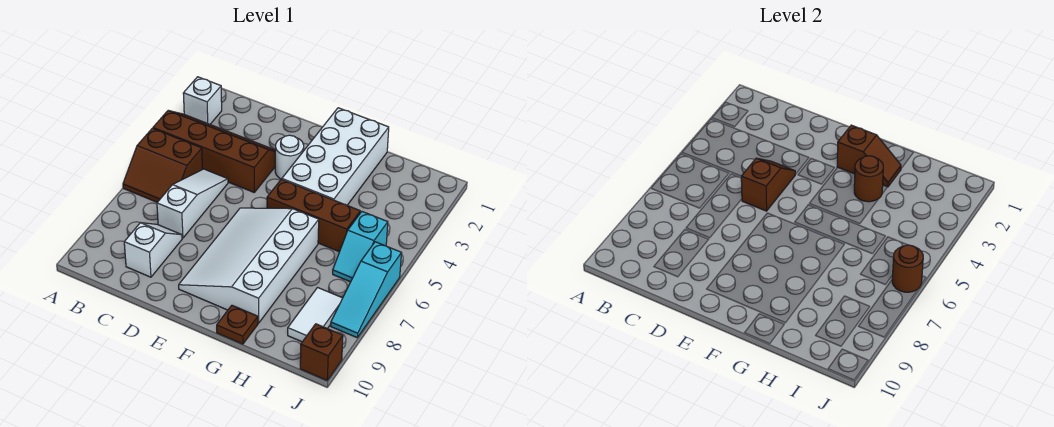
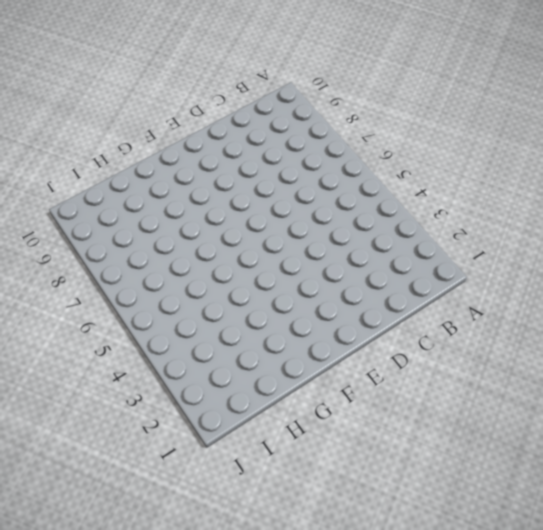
none -> white brick A2 level 1
none -> brown slope A3:D4 level 1 top 4
none -> brown slope A5:B6 level 1 top 5

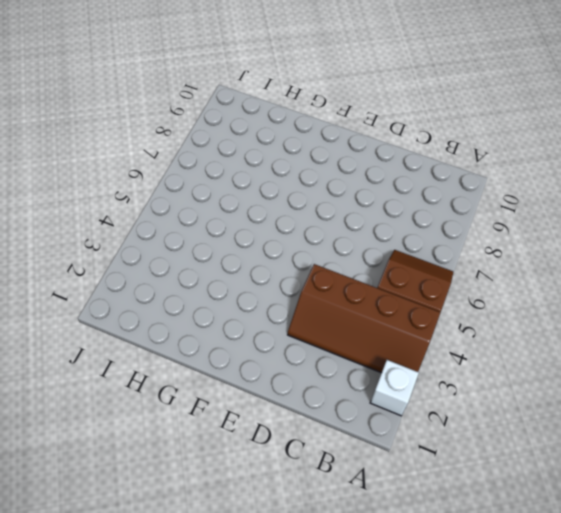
none -> white slope C5:C7 level 1 top 7
none -> white slope C8:C9 level 1 top 9
none -> white round brick E3 level 1

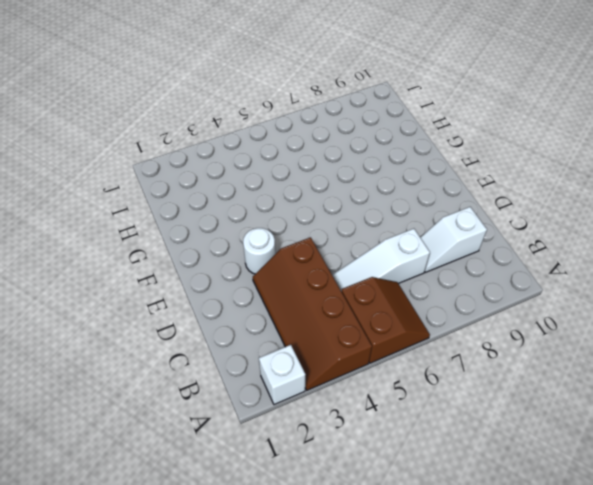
none -> white slope E6:G9 level 1 top G
none -> white brick F1:G4 level 1
none -> brown brick F5:H5 level 1

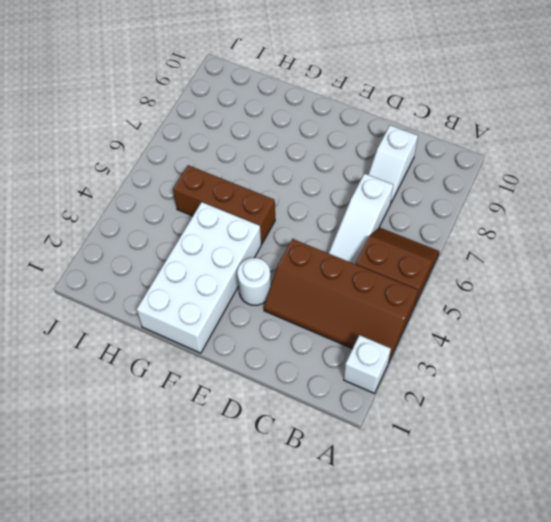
none -> white slope E6:G9 level 1 top G
none -> brown plate G10 level 1
none -> cyan slope I5:I6 level 1 top 5

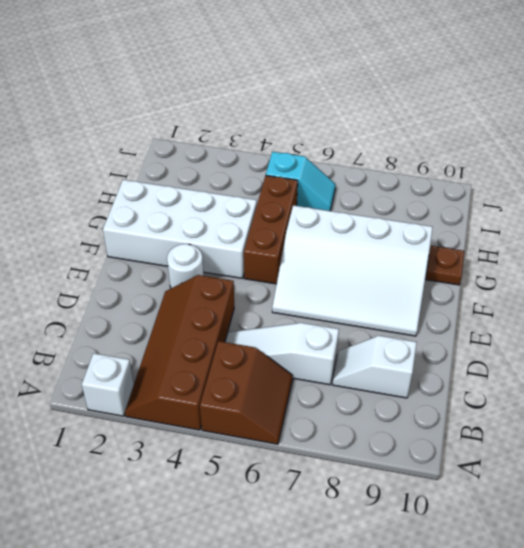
none -> white tile I8:I9 level 1
none -> cyan slope J6:J8 level 1 top 6
none -> brown brick J10 level 1

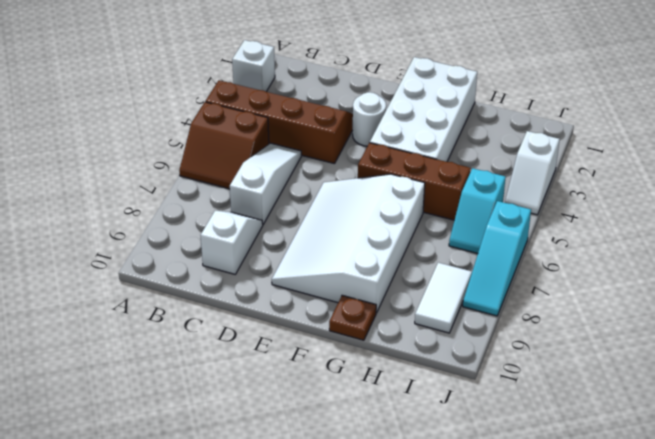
white slope J3:J4 level 1 top 3 -> none
none -> brown brick J10 level 1
none -> brown slope D4:D5 level 2 top 5
none -> brown slope F2:G2 level 2 top F

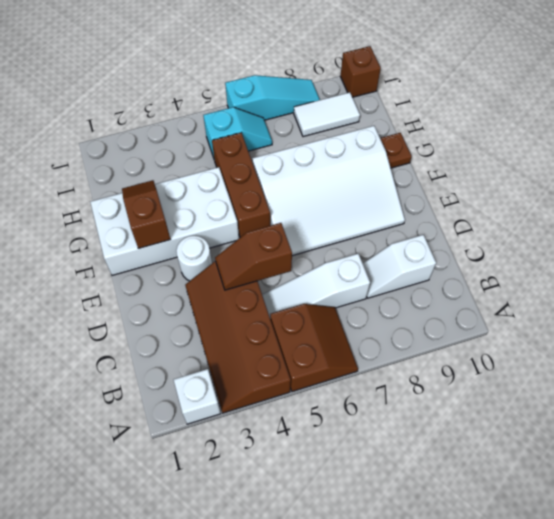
none -> brown round brick G3 level 2
none -> brown round brick J6 level 2

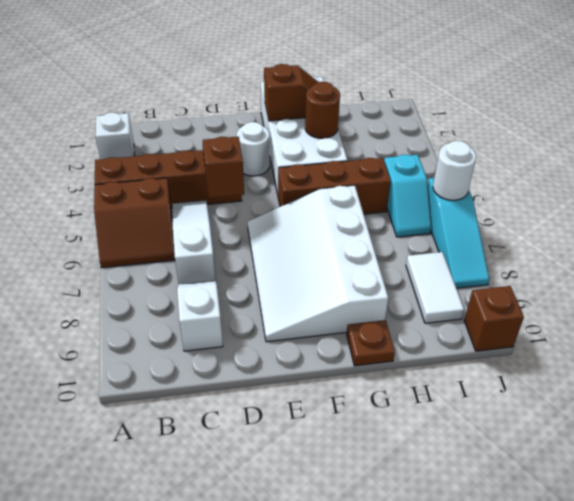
white round brick J6 level 2 -> brown round brick J6 level 2

